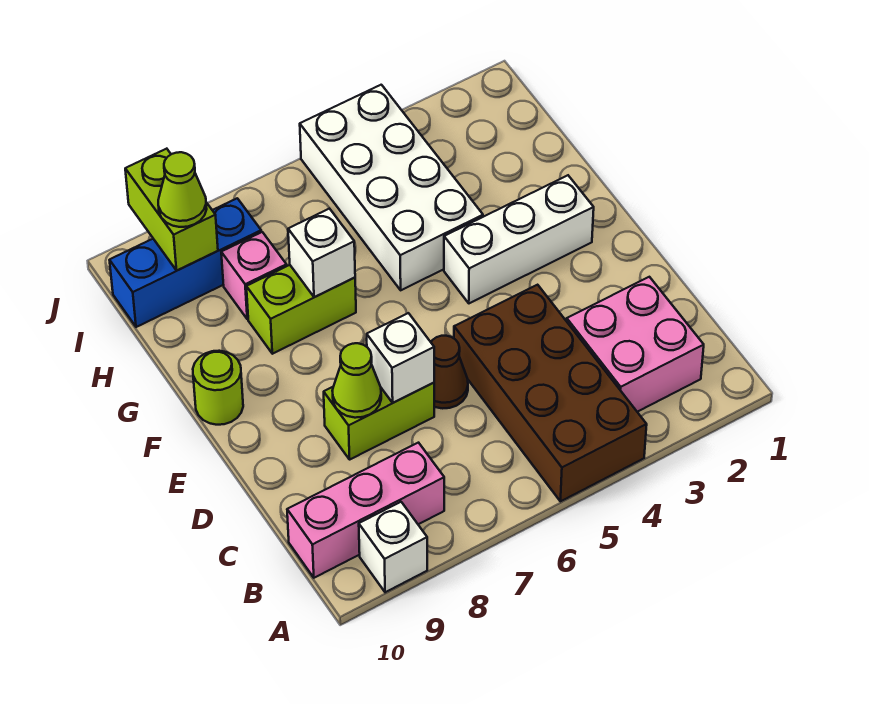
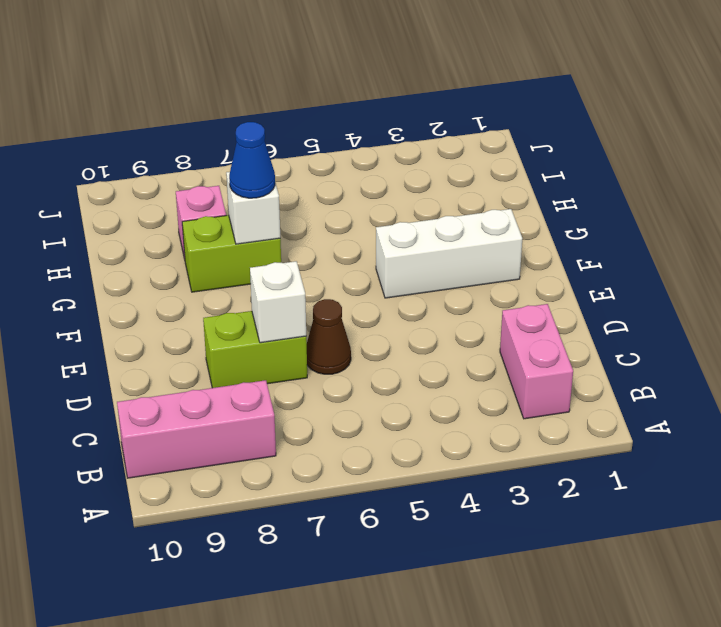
pink brick B2:C2 level 1 -> pink brick B2:C3 level 1
blue cone G7 level 3 -> none
none -> brown brick A4:D5 level 1
none -> white brick A9 level 1
none -> lime round brick F10 level 1

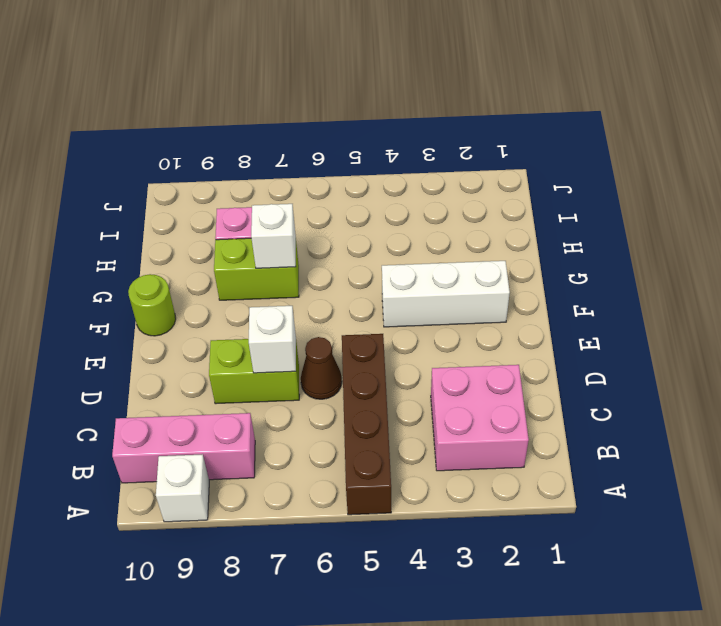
brown brick A5:D5 level 1 -> brown brick A4:D5 level 1
none -> white brick G4:J5 level 1
none -> blue brick I8:I10 level 1
none -> lime cone D8 level 2

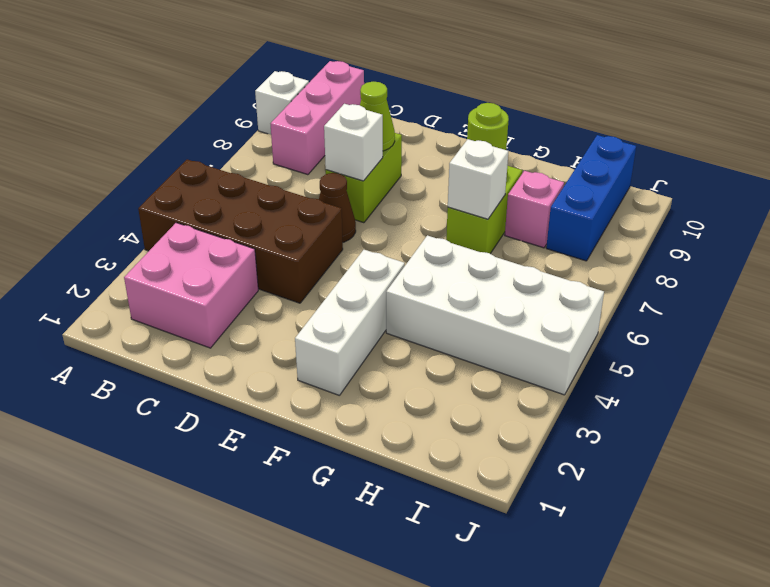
none -> lime brick I9:J9 level 2
none -> lime cone I9 level 3

